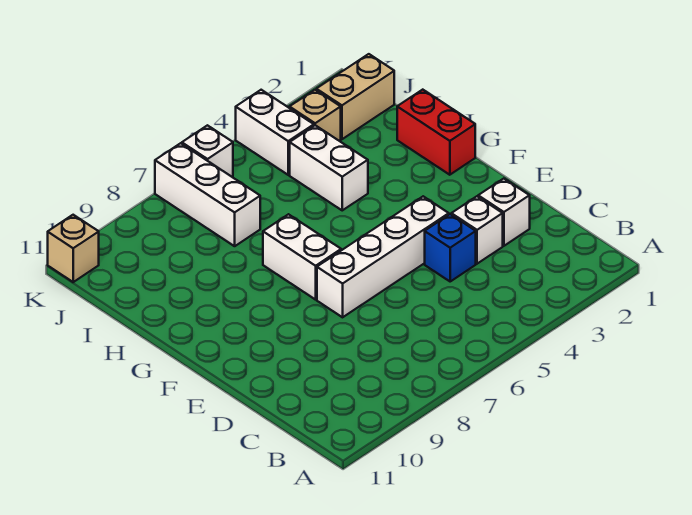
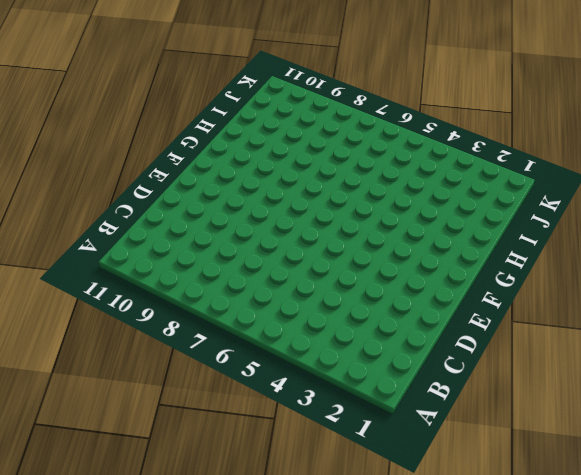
none -> white brick D2 level 1
none -> white brick D3 level 1
none -> blue brick D4 level 1

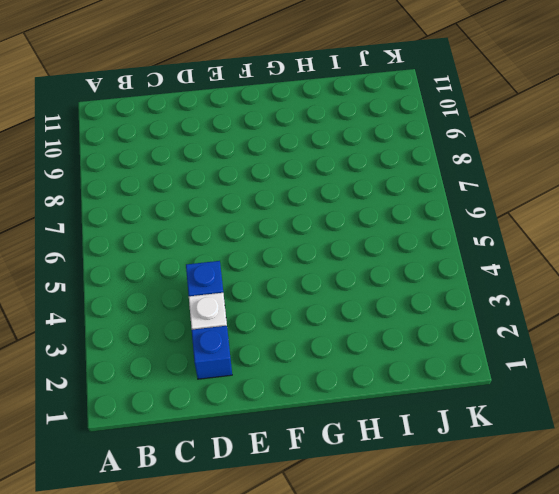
blue brick D2 level 1 -> white brick D2 level 1
none -> white brick E4:E7 level 1
none -> white brick F7:G7 level 1
none -> red brick G1:H1 level 1

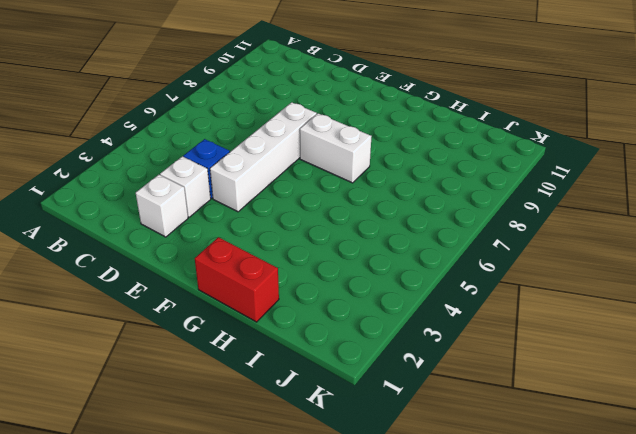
none -> white brick H4:I4 level 1
none -> white brick I7:K7 level 1
none -> tan brick J1:J2 level 1

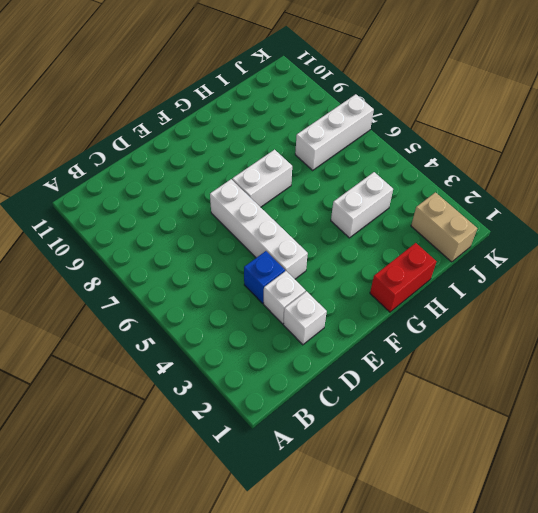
none -> tan brick J3 level 1
none -> white brick J4:K4 level 1
none -> white brick K6 level 1

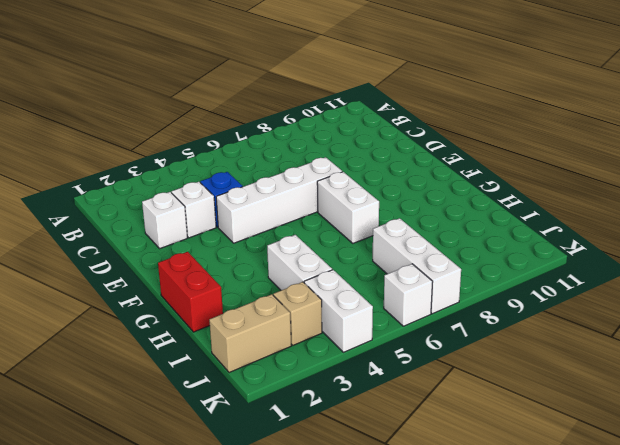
none -> tan brick K11 level 1

